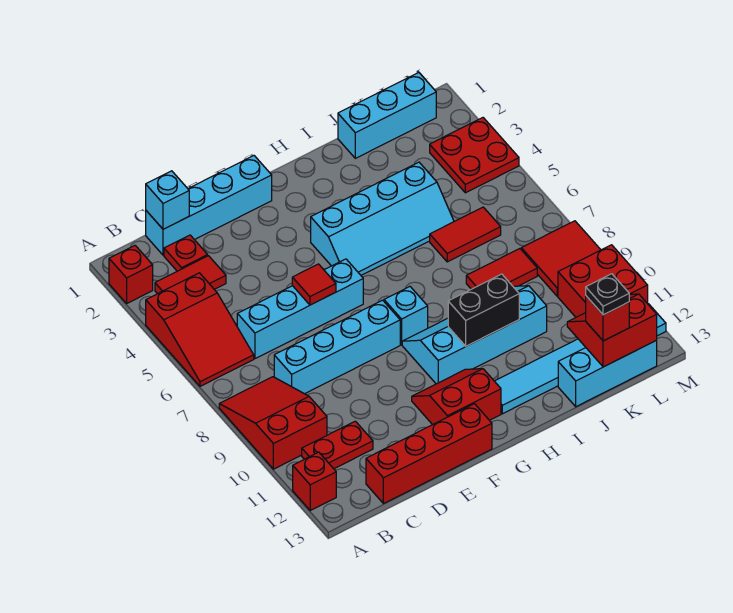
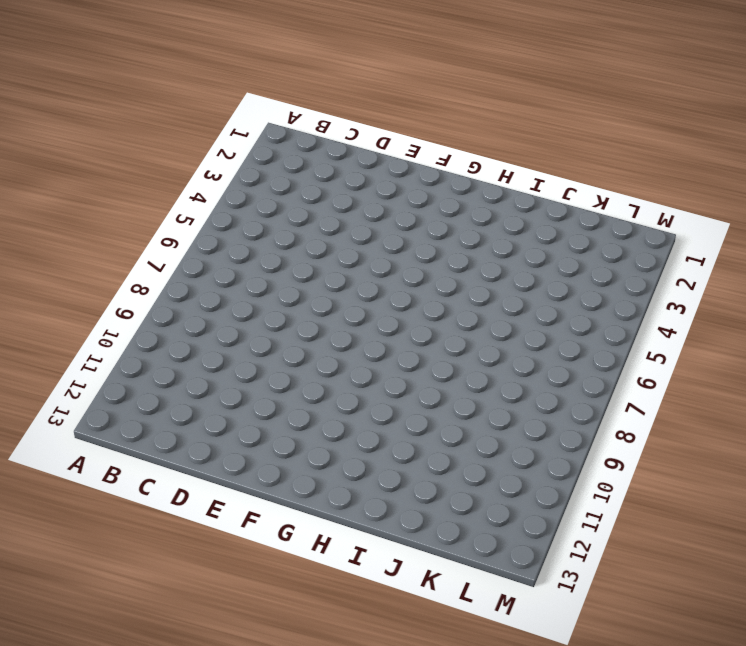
none -> red brick A2 level 1
none -> red slope A4:B6 level 1 top 4
none -> red slope A8:B10 level 1 top 10

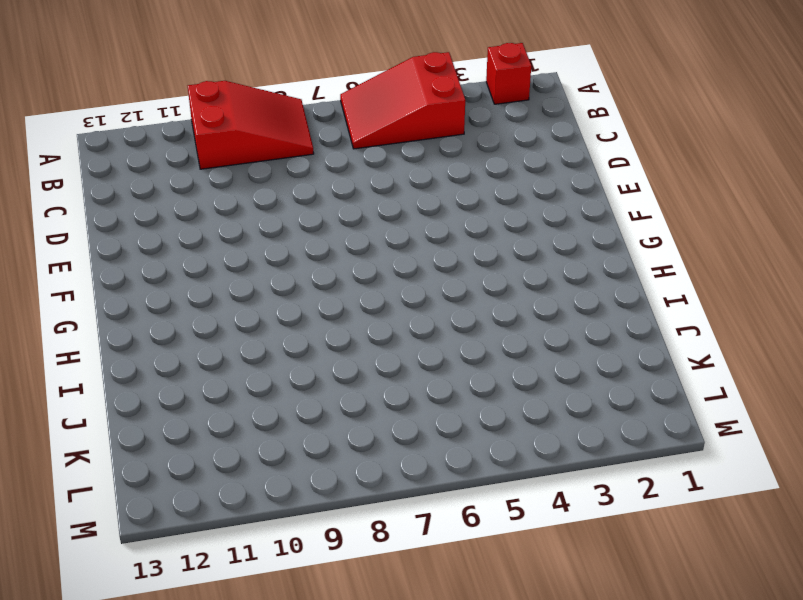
none -> red brick A12 level 1
none -> red tile B3:C3 level 1
none -> red plate B11:C11 level 1

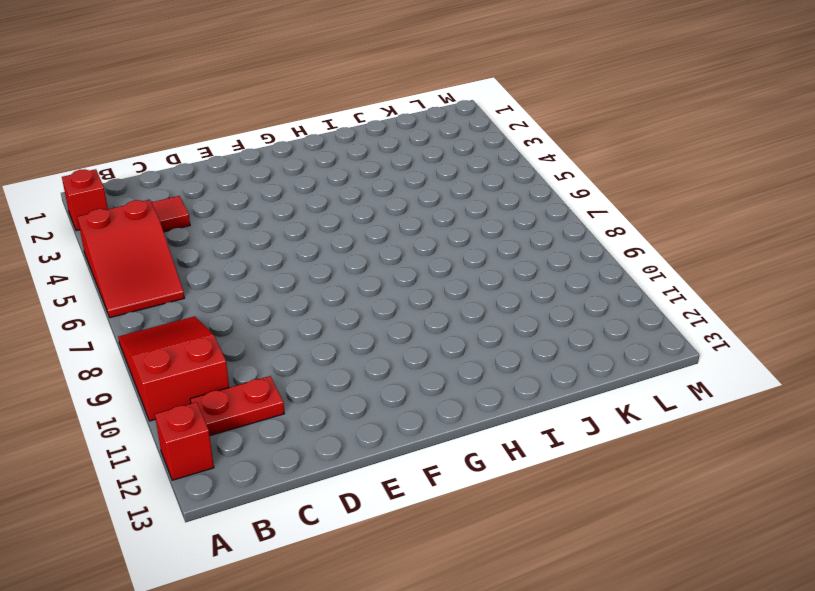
none -> cyan brick C1:F1 level 1
none -> red plate C2 level 1
none -> cyan brick C6:F6 level 1

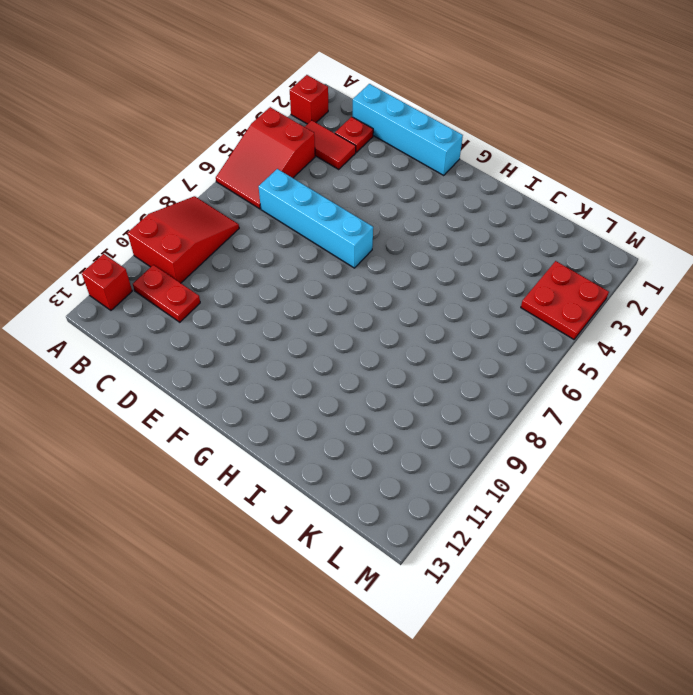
none -> cyan brick C8:F8 level 1
none -> red brick C13:F13 level 1
none -> red slope F11:G12 level 1 top 12

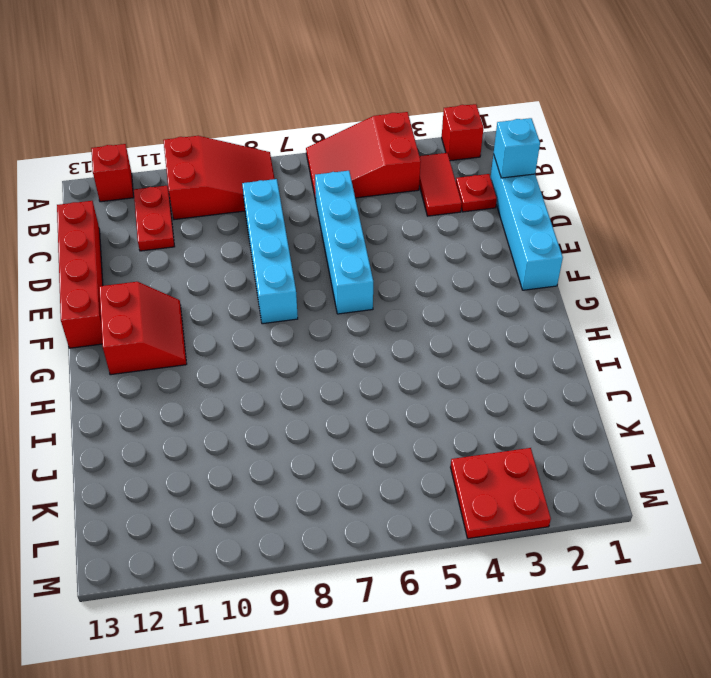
none -> cyan slope G4:J5 level 1 top 4
none -> cyan brick G8 level 1
none -> cyan slope G9:J10 level 1 top 10

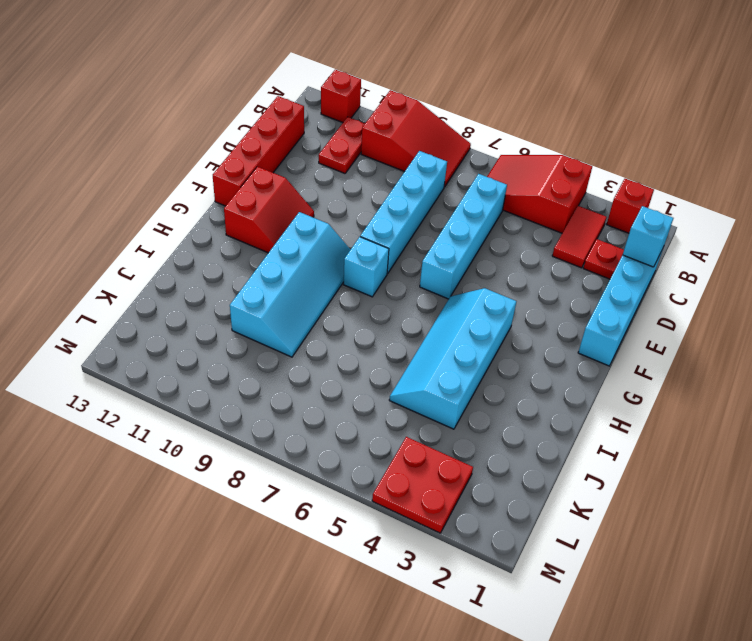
none -> cyan tile H12:M12 level 1
none -> cyan brick J1:L1 level 1
none -> red tile J6:K6 level 1

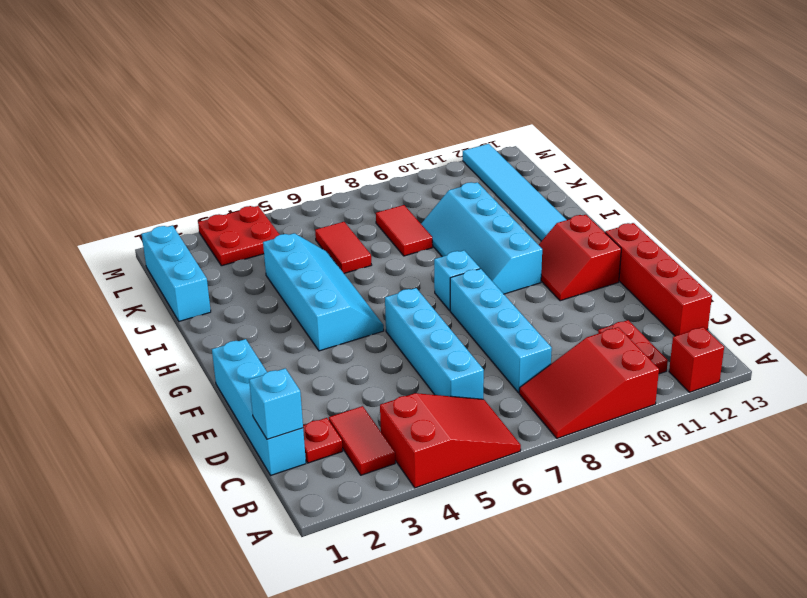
none -> red brick A2 level 1
none -> cyan brick J13:L13 level 1
none -> red tile L8:M9 level 1

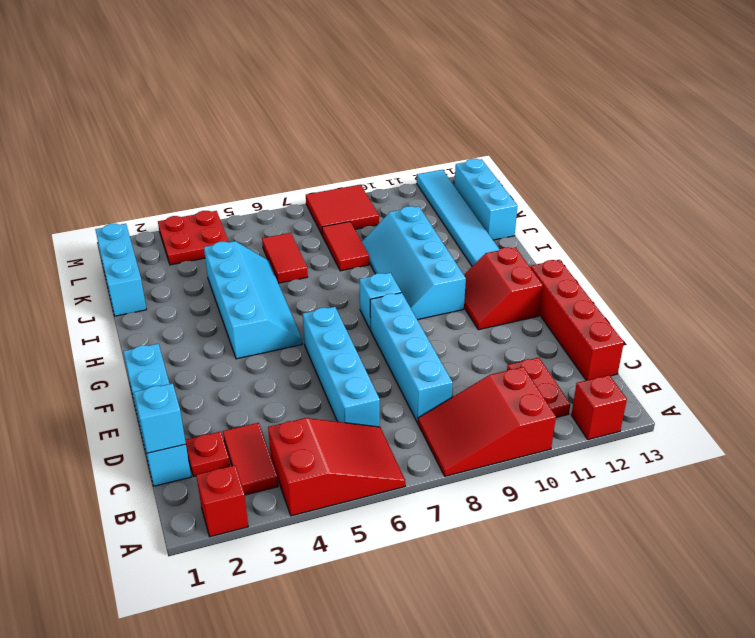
none -> red brick L10:M11 level 1
none -> red tile E6 level 2
none -> black brick H10:I10 level 2

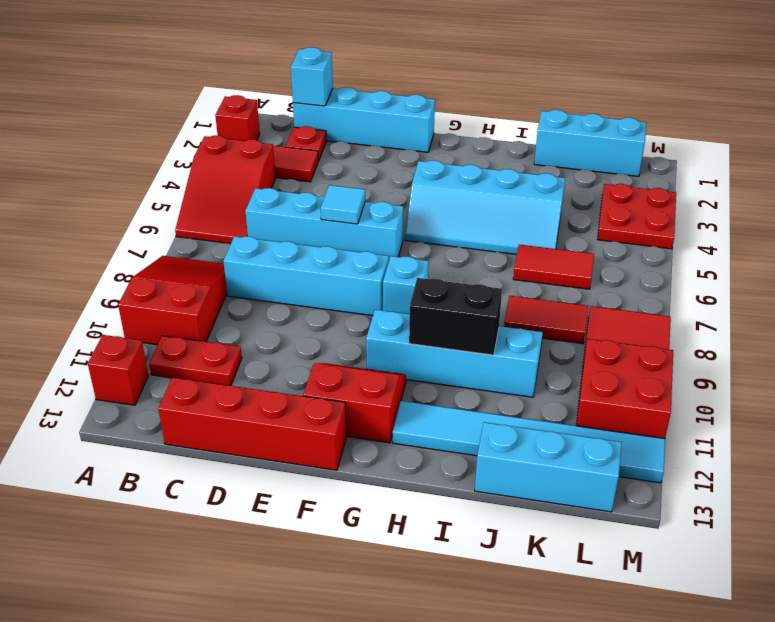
cyan tile E6 level 2 -> red tile E6 level 2
none -> red slope K12:L13 level 2 top 13
none -> red brick K13 level 3
none -> black plate K13 level 4

